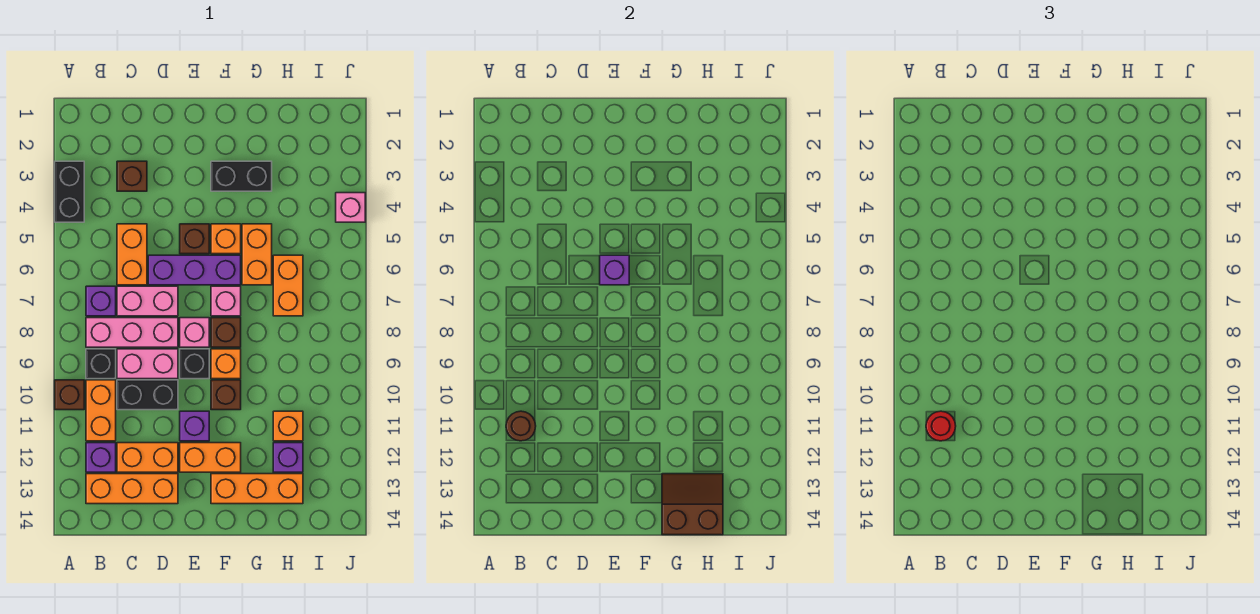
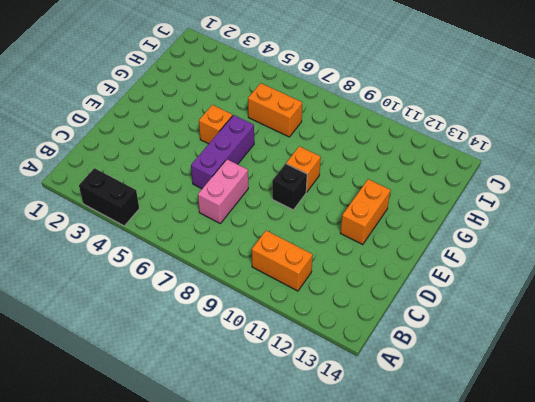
none -> brown brick A10 level 1
none -> purple brick B7 level 1
none -> pink brick B8:D8 level 1
none -> black brick B9 level 1

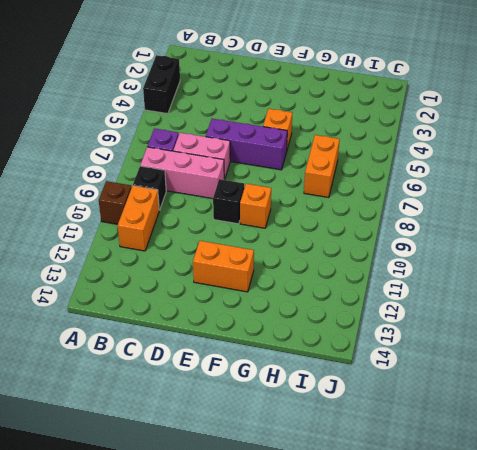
none -> purple brick B12 level 1
none -> orange brick B13:D13 level 1
none -> brown brick C3 level 1
none -> orange brick C5:C6 level 1

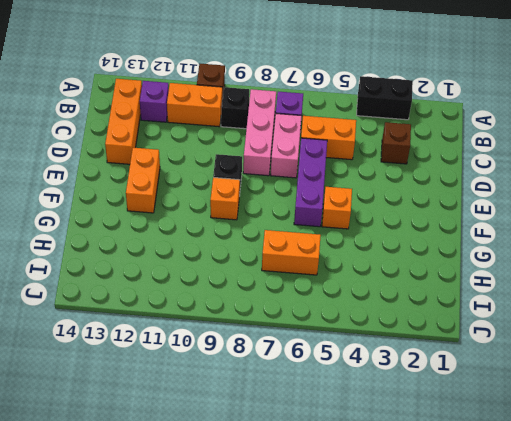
none -> pink brick C9:D9 level 1
none -> black brick C10:D10 level 1
none -> orange brick C12:D12 level 1
none -> brown brick E5 level 1

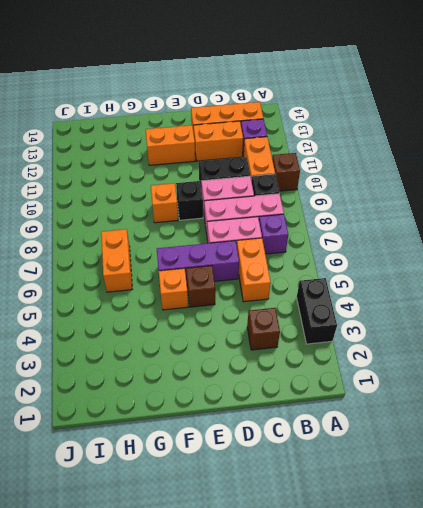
none -> pink brick E8 level 1
none -> purple brick E11 level 1
none -> black brick F3:G3 level 1
none -> pink brick F7 level 1

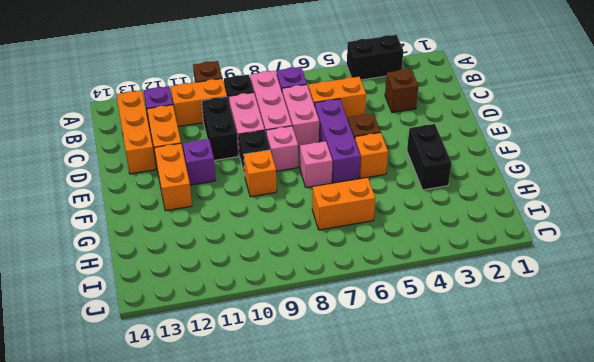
none -> brown brick F8 level 1
none -> brown brick F10 level 1
none -> orange brick F13:H13 level 1
none -> orange brick G5:G6 level 1

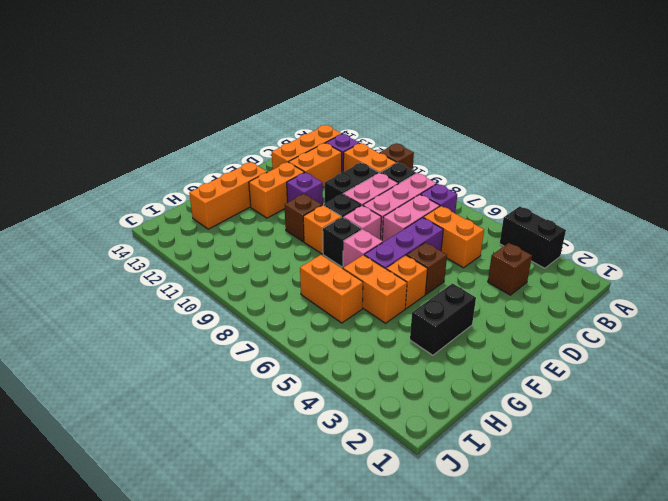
black brick F8 level 1 -> brown brick F8 level 1
none -> orange brick H11 level 1
none -> purple brick H12 level 1
none -> pink brick J4 level 1
none -> brown round brick B11 level 2

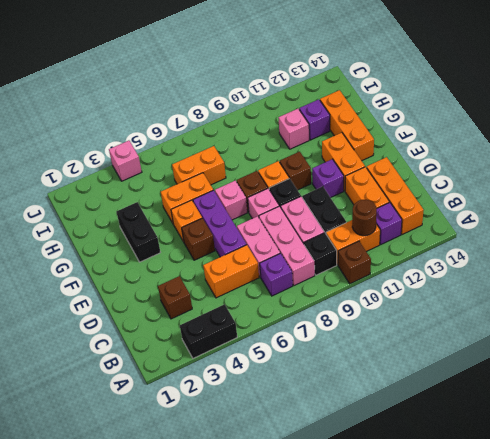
pink brick H11 level 1 -> orange brick H11 level 1
none -> purple brick E6 level 2
none -> brown slope G13:H14 level 2 top 14
none -> red round brick B11 level 3

